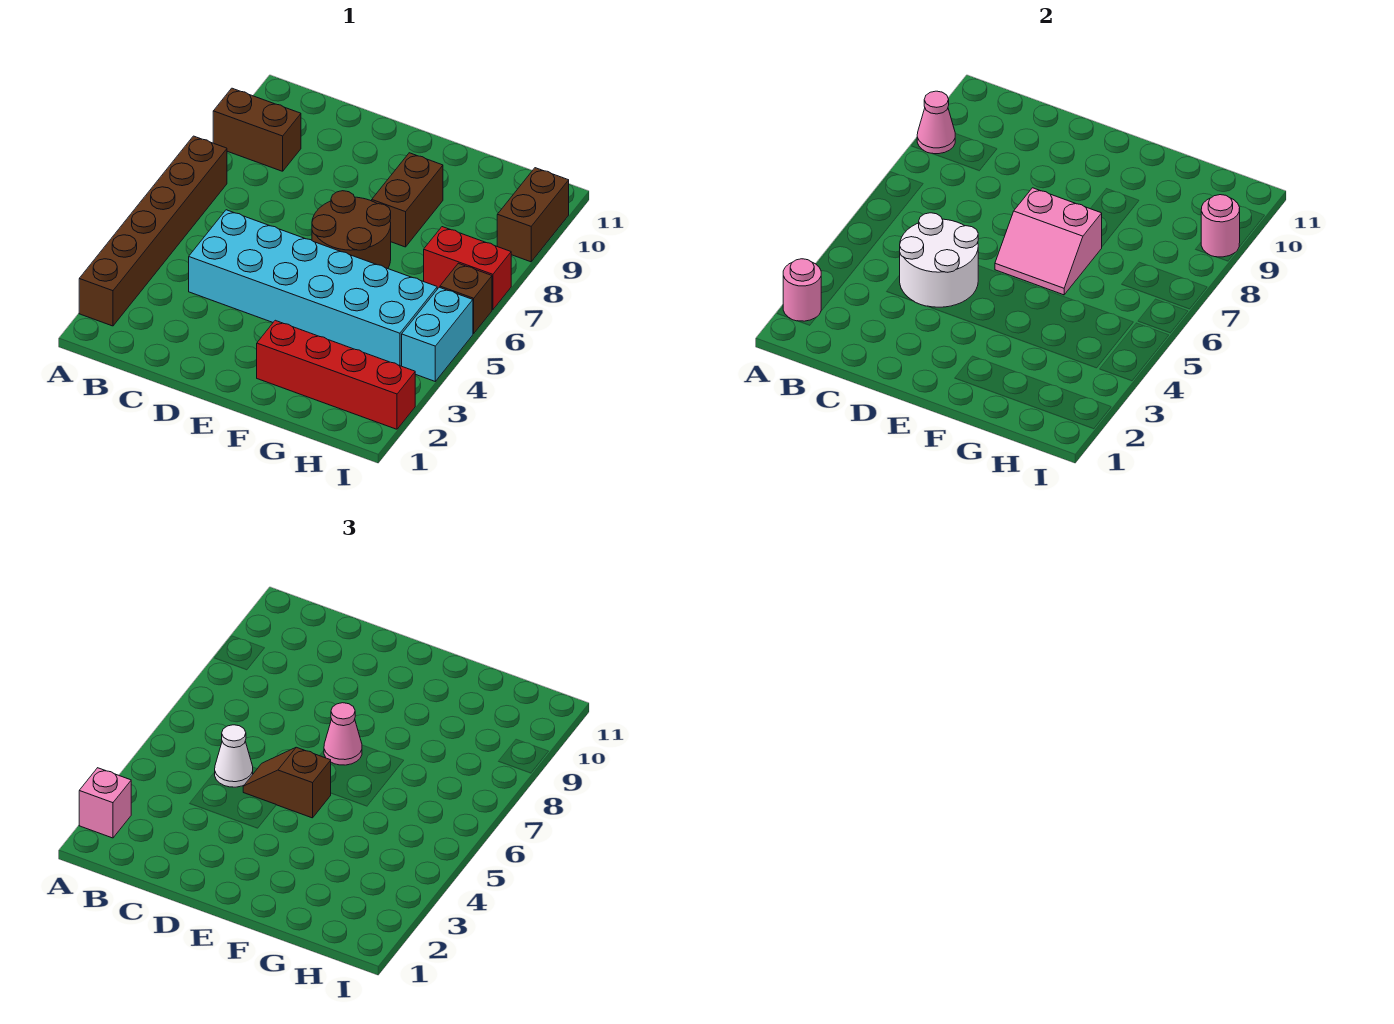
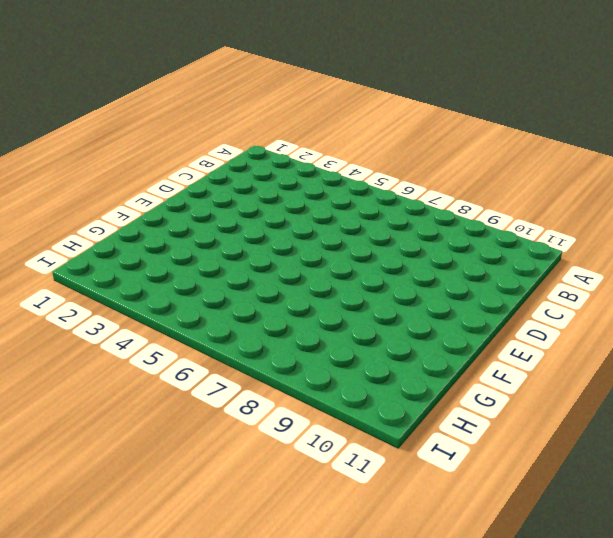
none -> brown brick A2:A7 level 1
none -> brown brick A9:B9 level 1
none -> cyan brick C4:H5 level 1

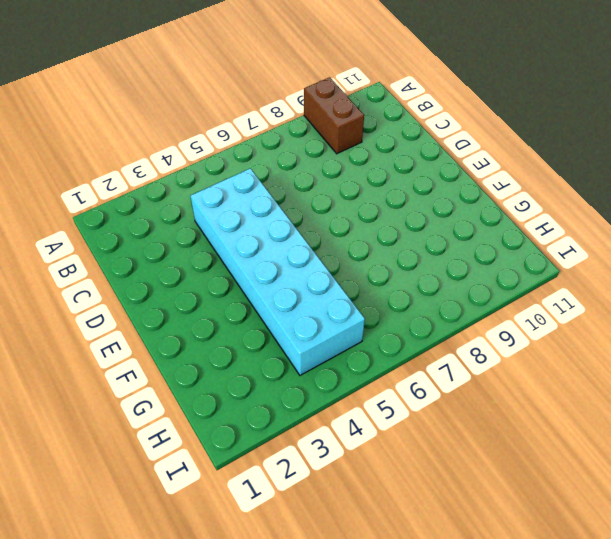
none -> brown brick A2:A7 level 1
none -> brown round brick E6:F7 level 1
none -> red brick F2:I2 level 1

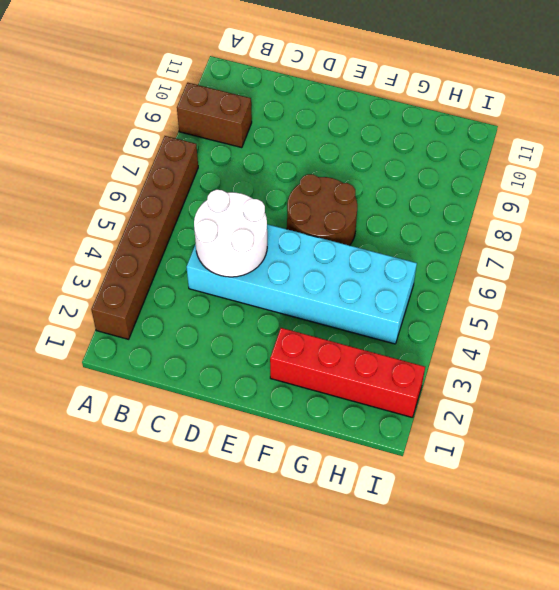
none -> brown brick F8:F9 level 1
none -> red brick H7:I7 level 1
none -> cyan brick I4:I5 level 1

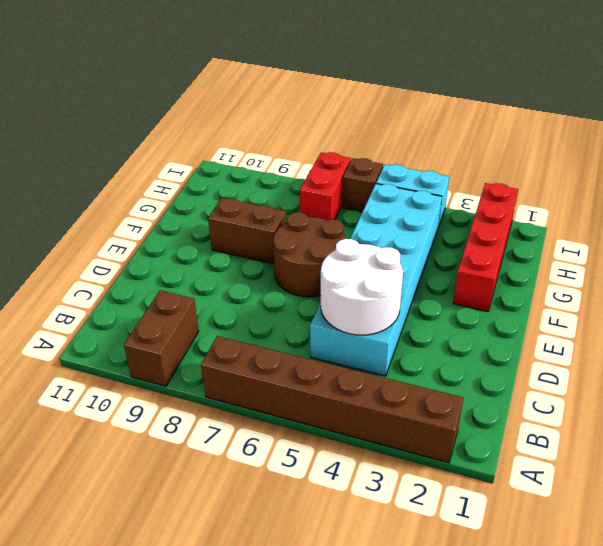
none -> brown brick I9:I10 level 1
none -> pink round brick A2 level 2
none -> pink cone A9 level 2

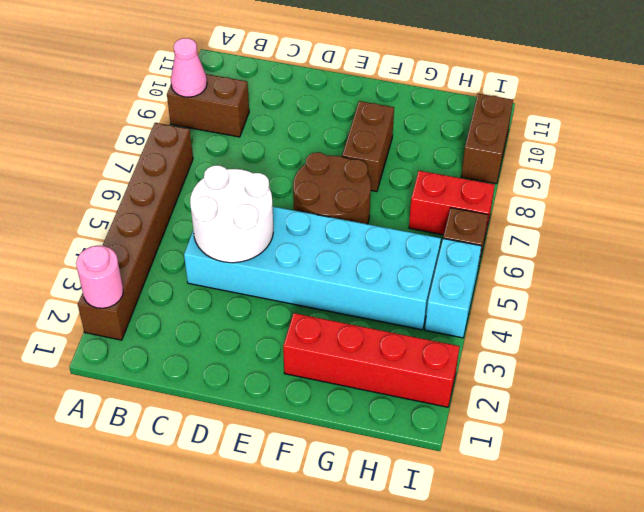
none -> pink slope E6:F7 level 2 top 7
none -> pink round brick I9 level 2
none -> pink brick A2 level 3

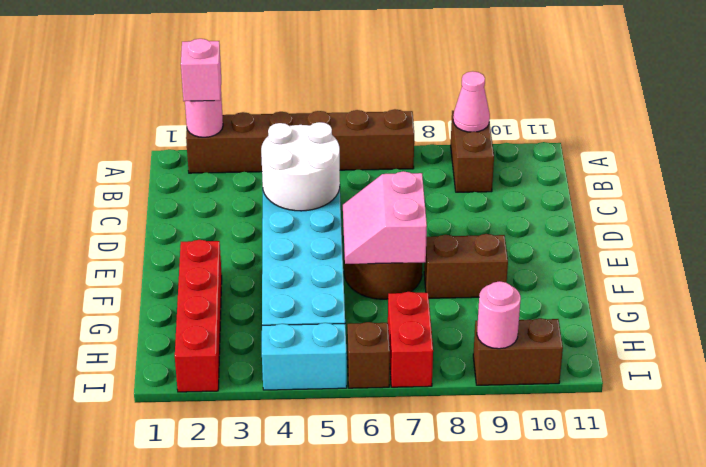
none -> white cone C5 level 3
none -> brown slope D5:E5 level 3 top E
none -> pink cone E7 level 3

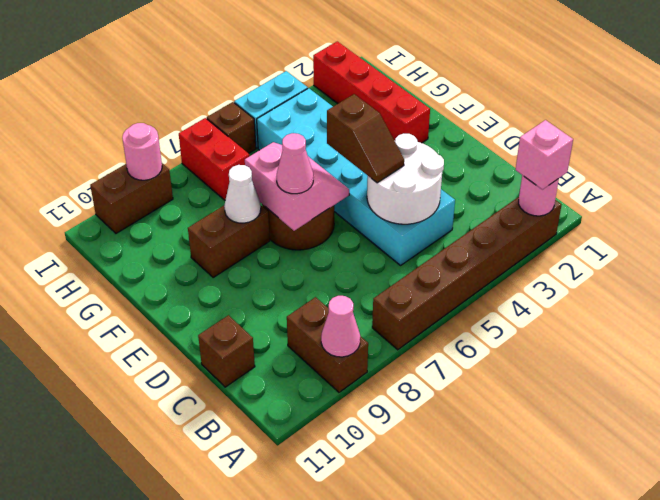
brown brick C11 level 1 -> none
white cone F8 level 2 -> white cone C5 level 3

